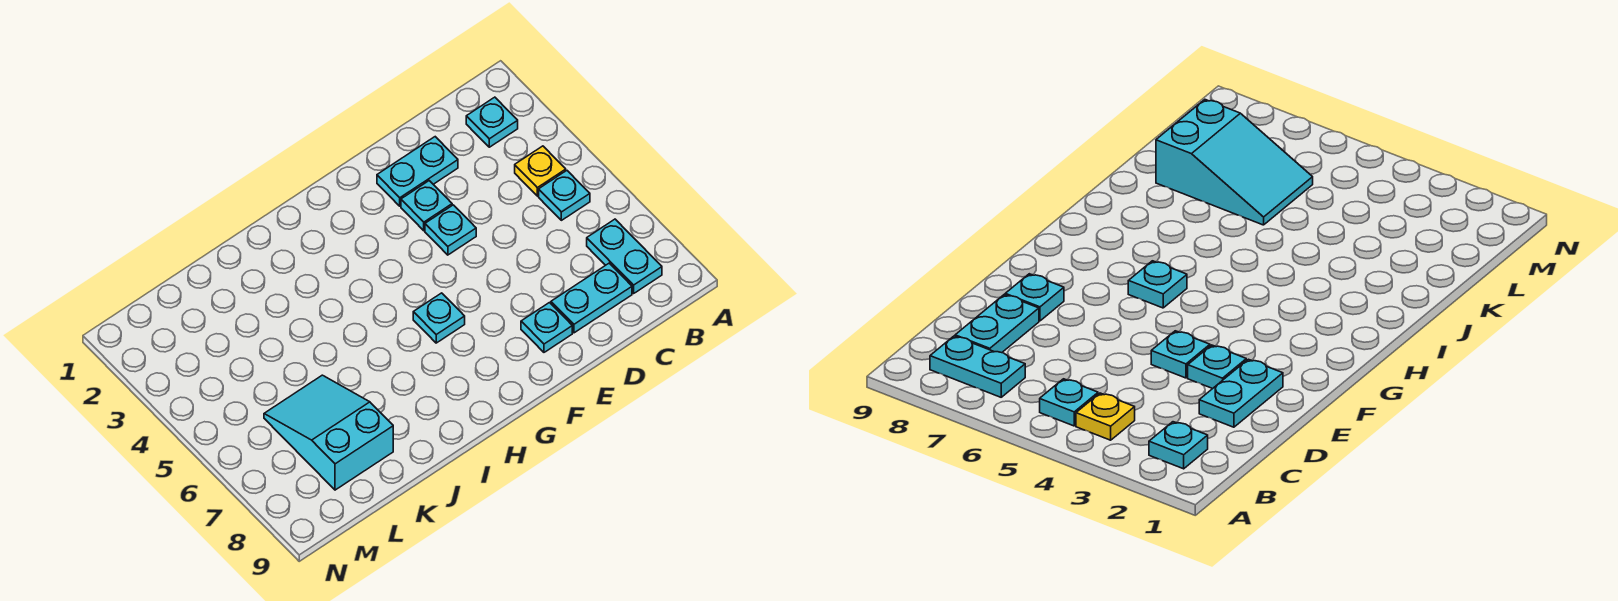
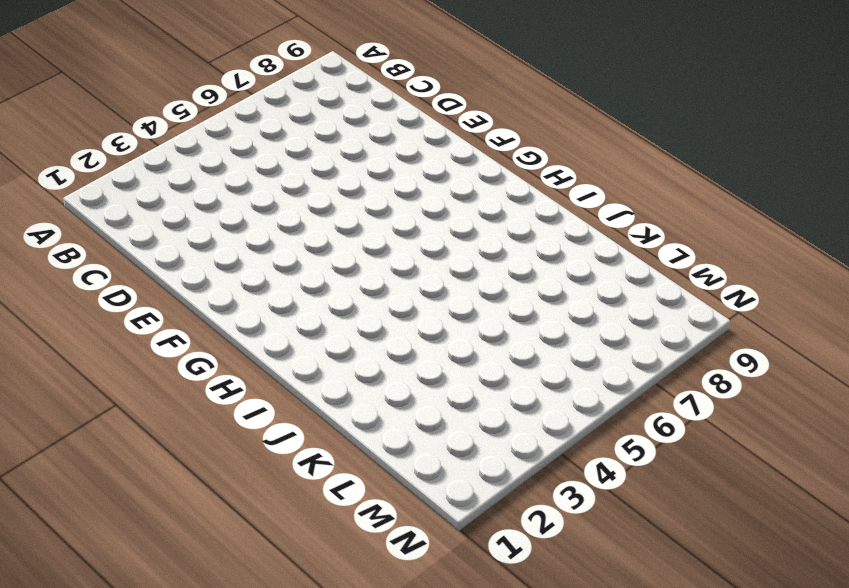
none -> cyan plate B2 level 1
none -> yellow plate B4 level 1

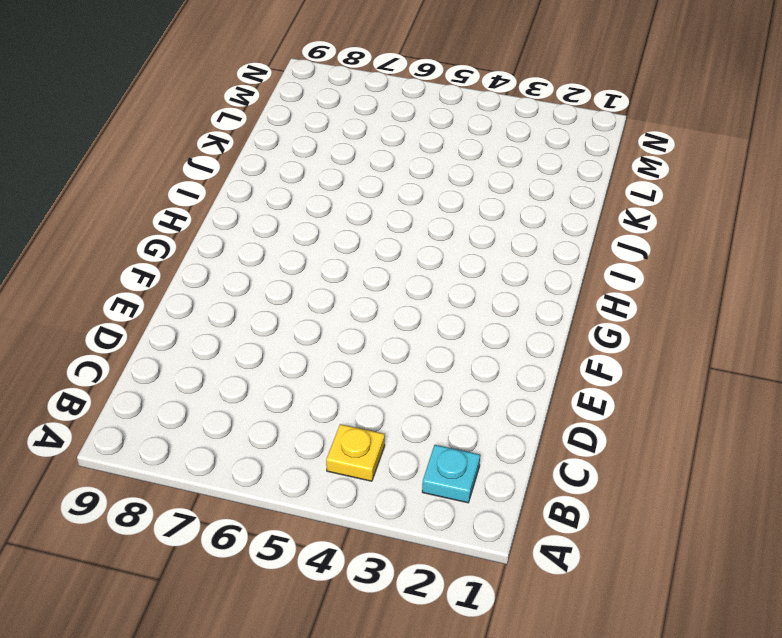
none -> cyan plate B5 level 1
none -> cyan plate B7:B8 level 1

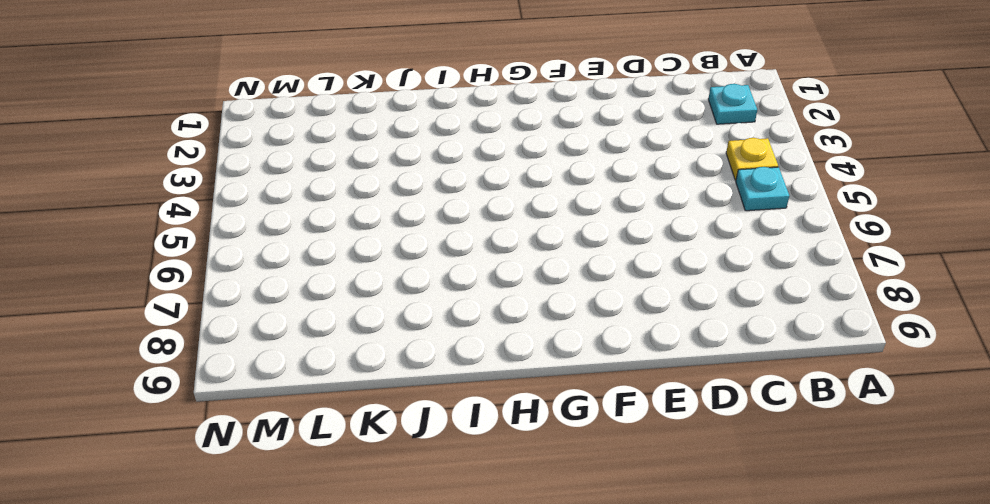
none -> cyan plate B7:B8 level 1
none -> cyan plate C8:D8 level 1

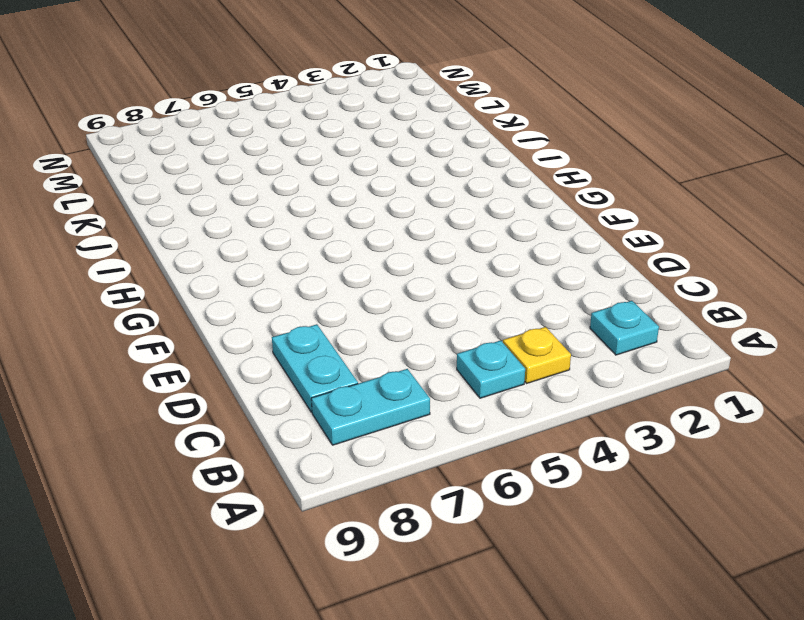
none -> cyan plate D2:E2 level 1
none -> cyan plate E3 level 1

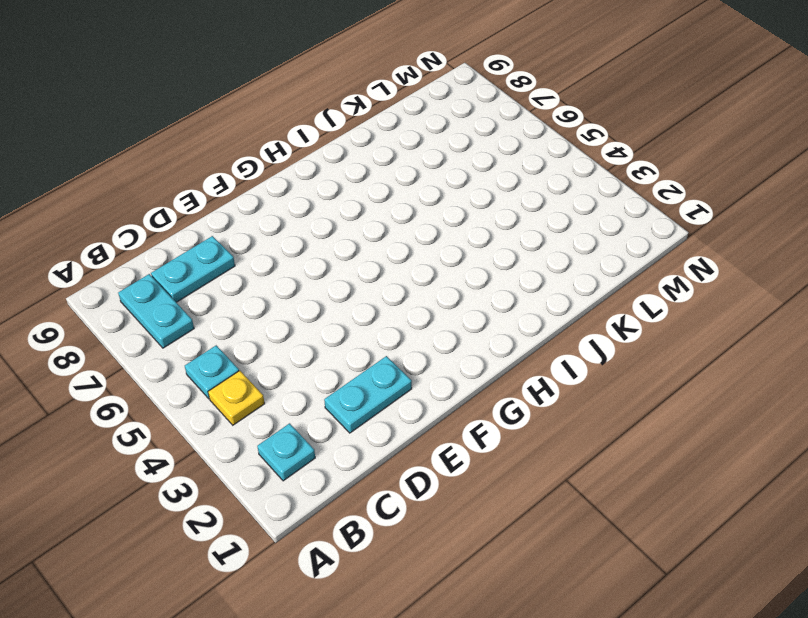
none -> cyan plate E3 level 1
none -> cyan plate E4 level 1

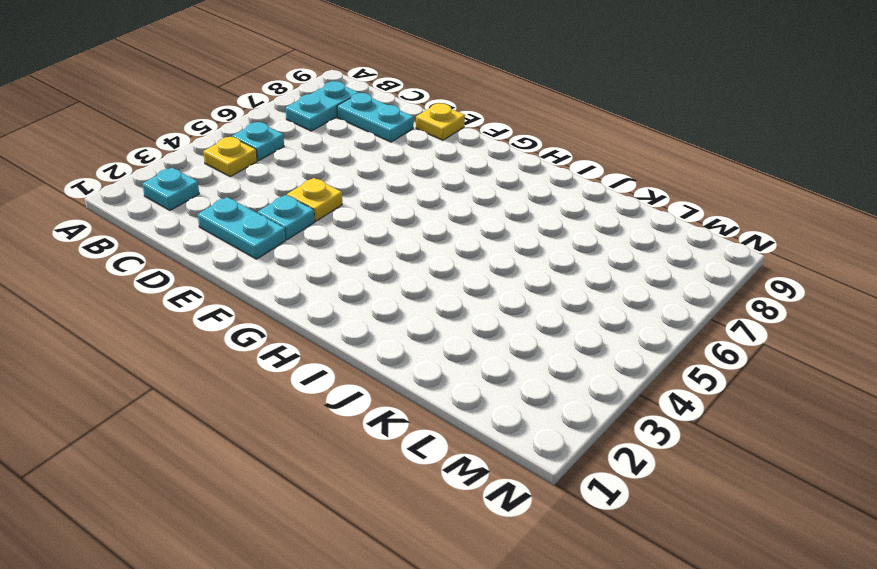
yellow plate E4 level 1 -> cyan plate E4 level 1
yellow plate E9 level 1 -> none
none -> cyan plate E8 level 1
none -> cyan plate G6 level 1

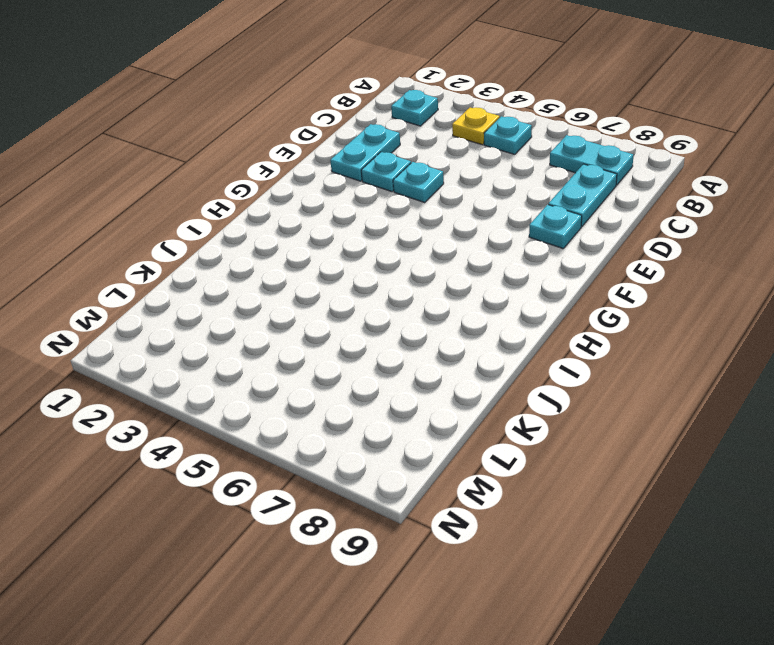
none -> cyan plate G6 level 1
none -> cyan slope K6:L8 level 1 top 8

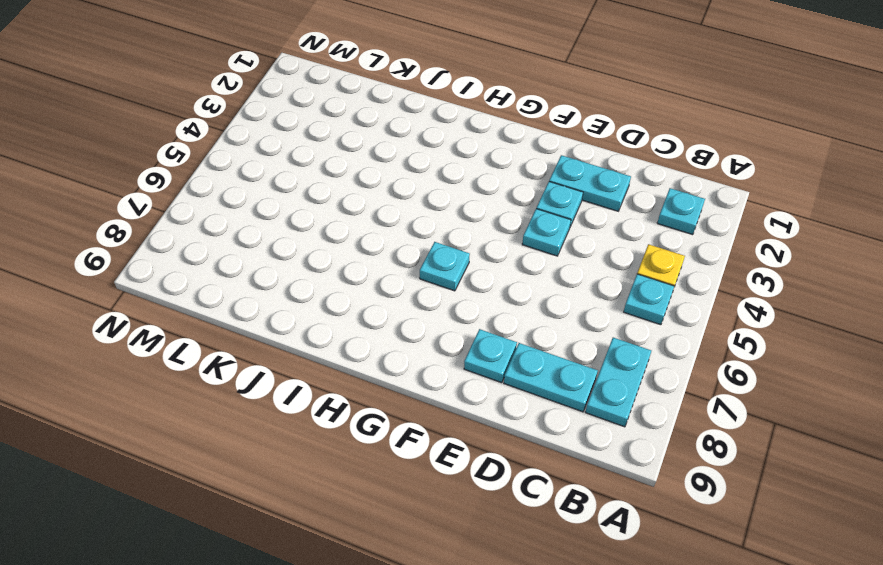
none -> cyan slope K6:L8 level 1 top 8

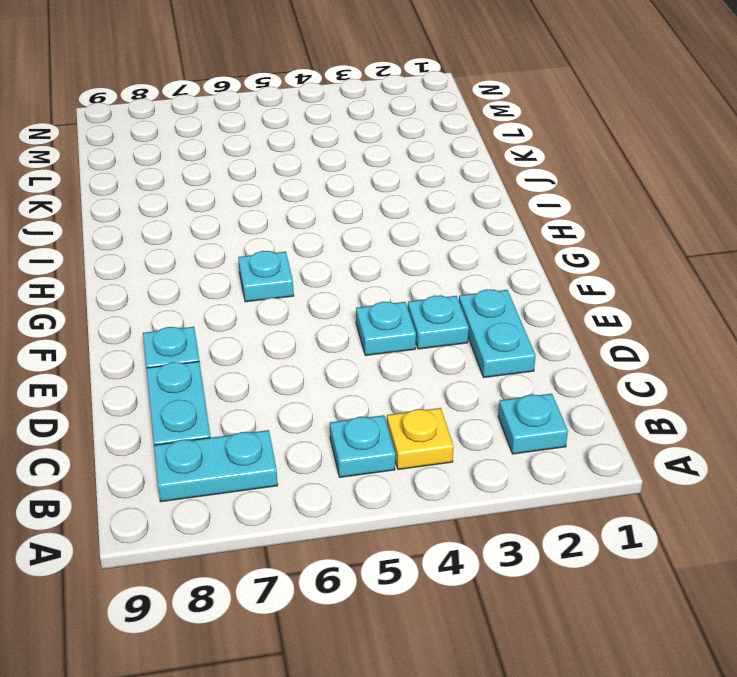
none -> cyan slope K6:L8 level 1 top 8

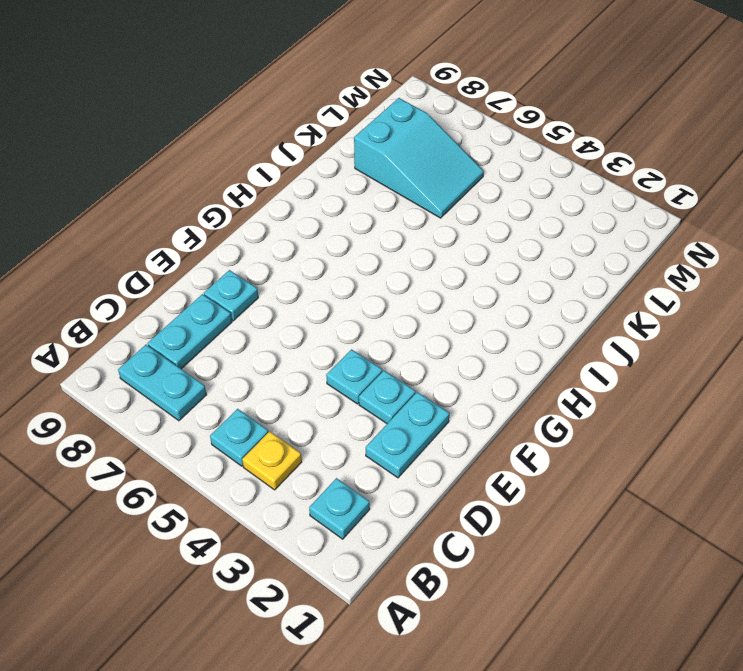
none -> cyan plate G6 level 1

